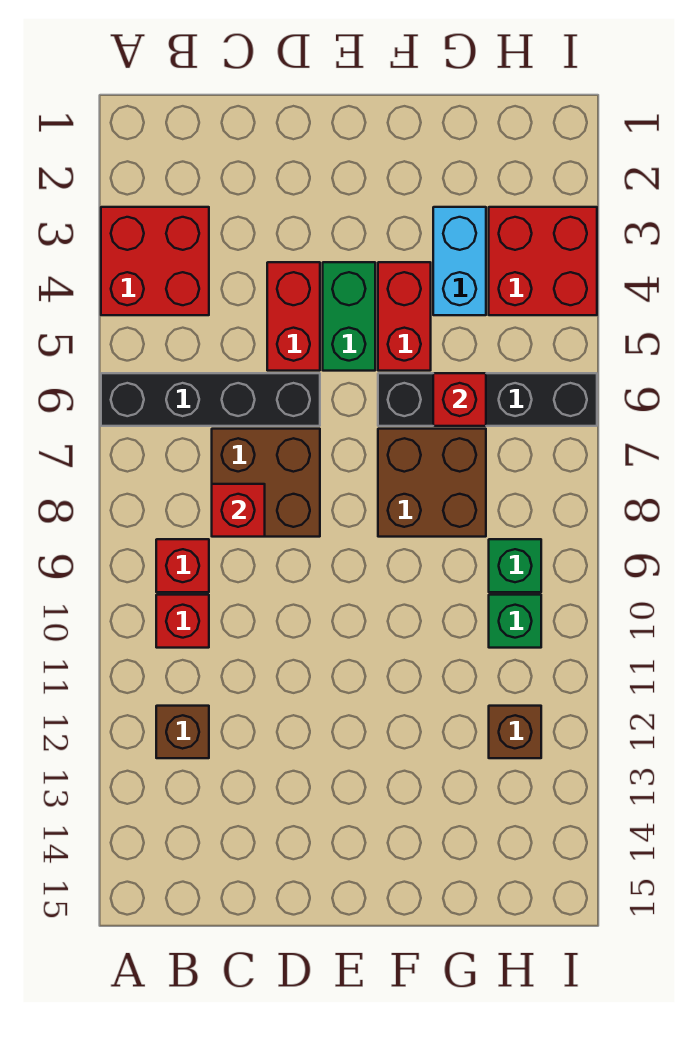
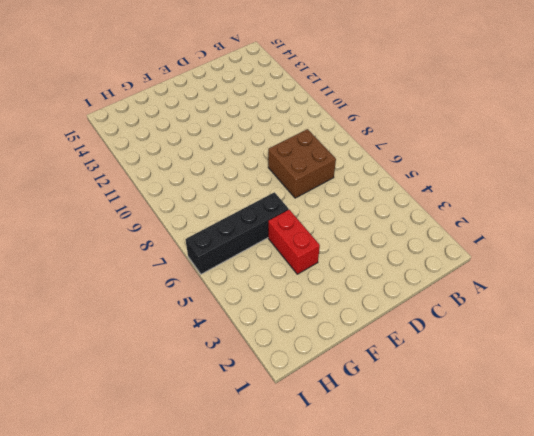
none -> red brick A3:B4 level 1
none -> black brick A6:D6 level 1
none -> red brick B9 level 1

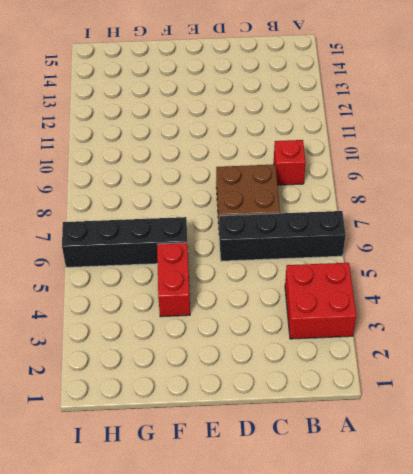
none -> red brick B10 level 1
none -> brown brick B12 level 1
none -> red brick D4:D5 level 1

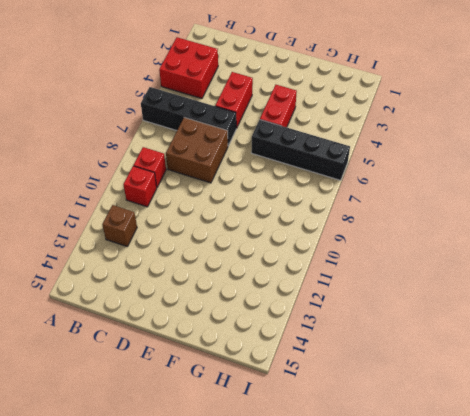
none -> green brick E4:E5 level 1
none -> brown brick F7:G8 level 1
none -> cyan brick G3:G4 level 1

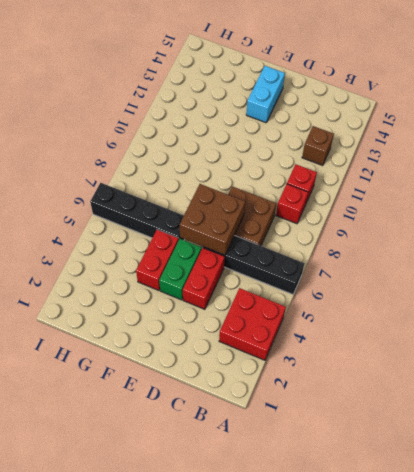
brown brick D6:E7 level 2 -> brown brick F7:G8 level 1
cyan brick E13:E14 level 1 -> cyan brick G3:G4 level 1
none -> red brick H3:I4 level 1
none -> green brick H9 level 1
none -> green brick H10 level 1

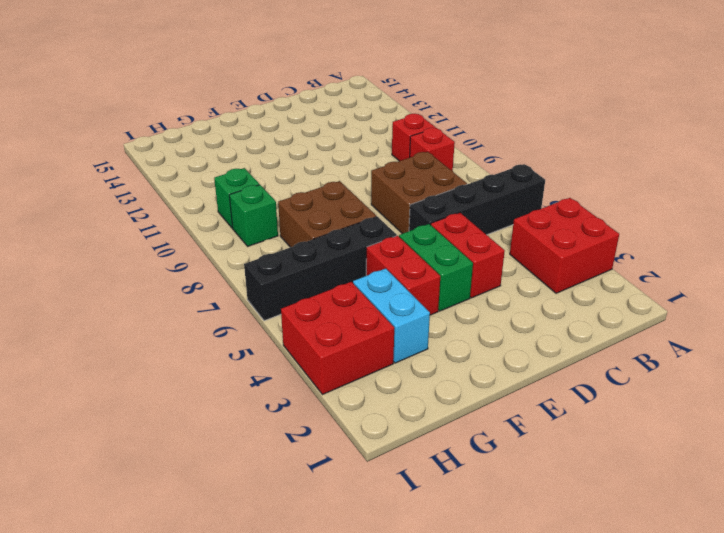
none -> brown brick B12 level 1
none -> brown brick H12 level 1
none -> red brick C8 level 2

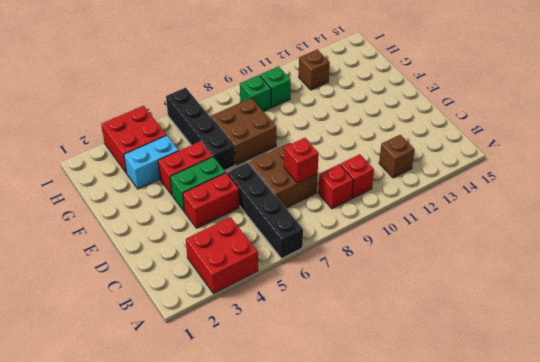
none -> red brick G6 level 2

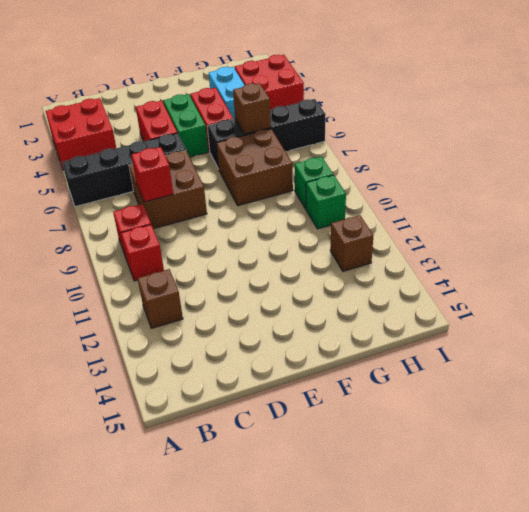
brown brick G6 level 2 -> red brick G6 level 2

